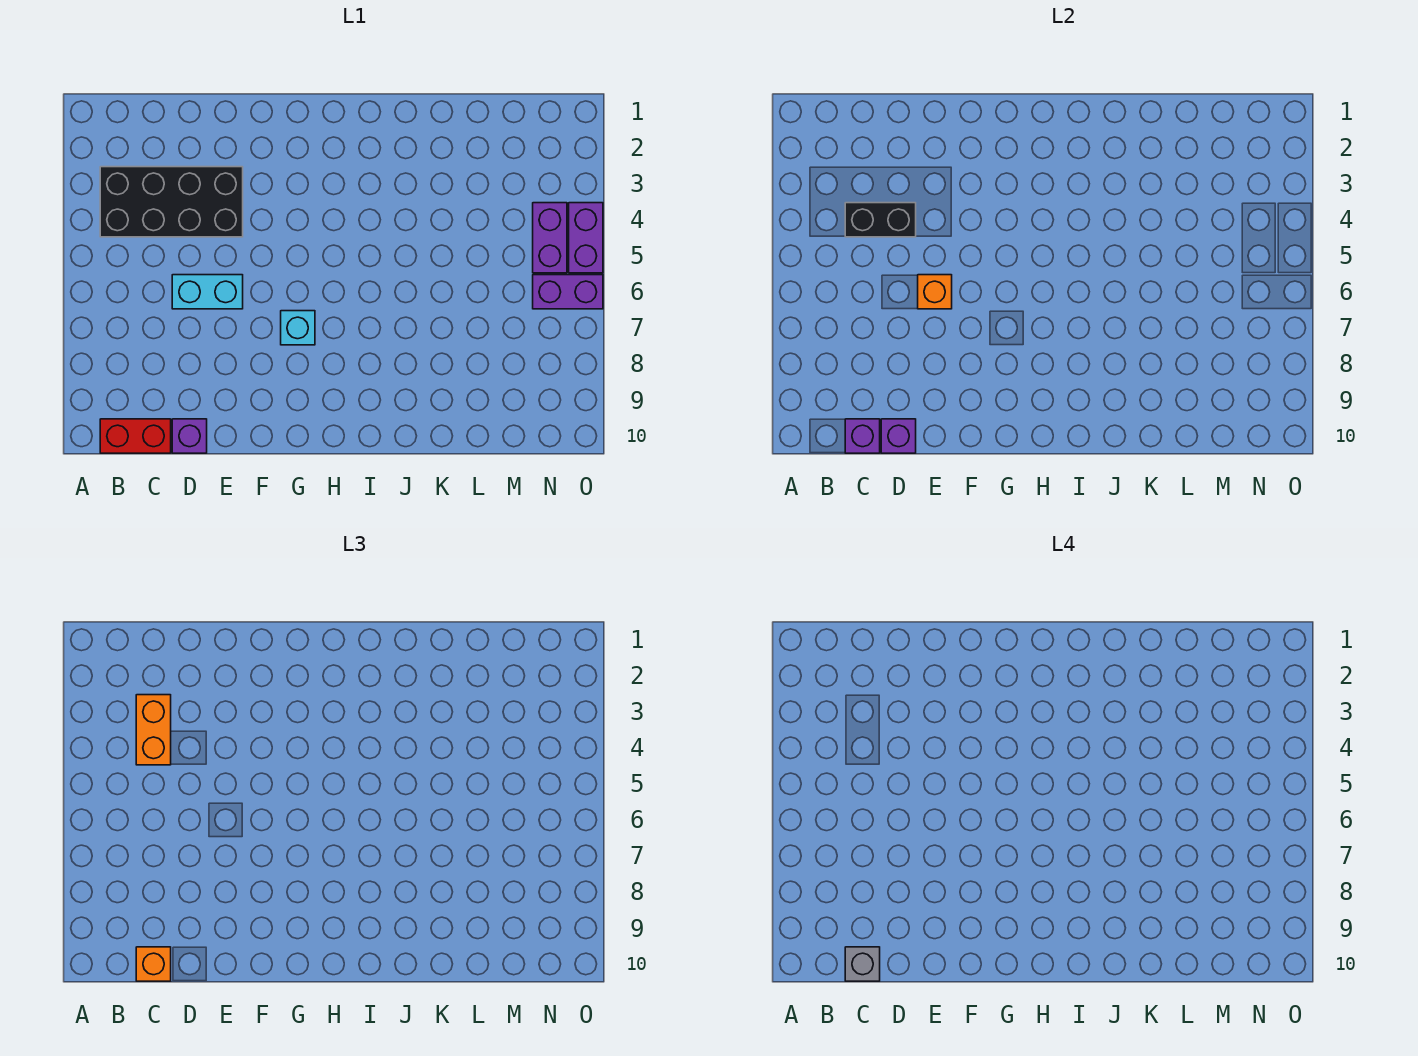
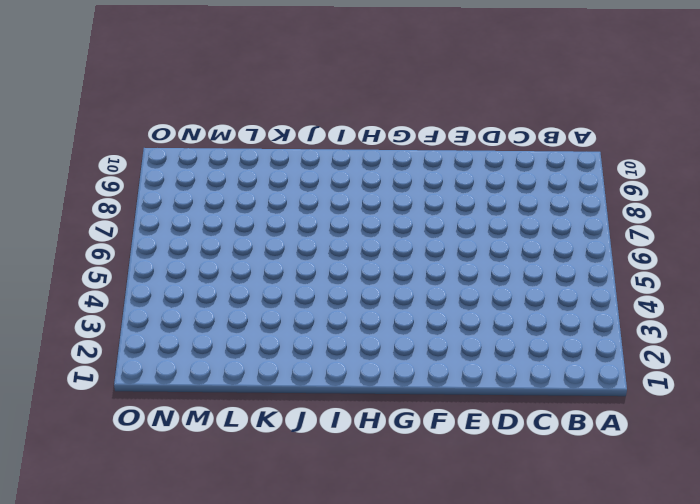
none -> black brick B3:E4 level 1
none -> red brick B10:C10 level 1
none -> cyan brick D6:E6 level 1

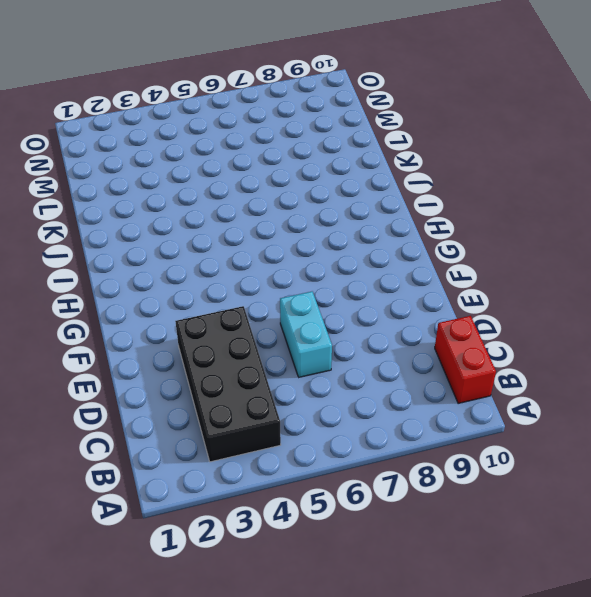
none -> purple brick D10 level 1
none -> cyan brick G7 level 1
none -> purple brick N4:N5 level 1

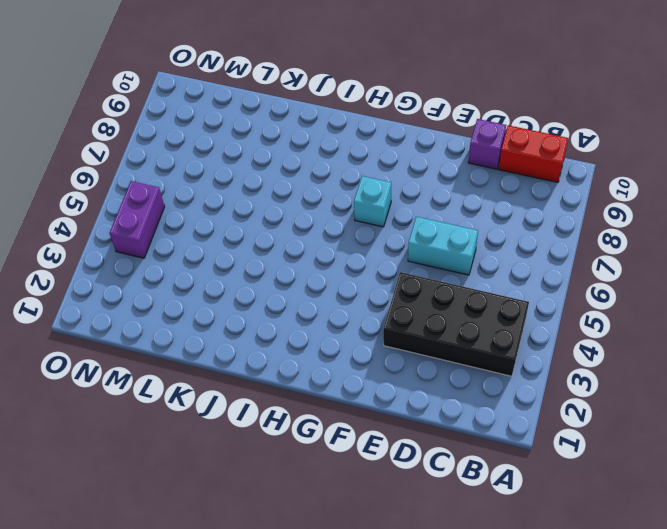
none -> purple brick N6:O6 level 1
none -> purple brick O4:O5 level 1
none -> black brick C4:D4 level 2

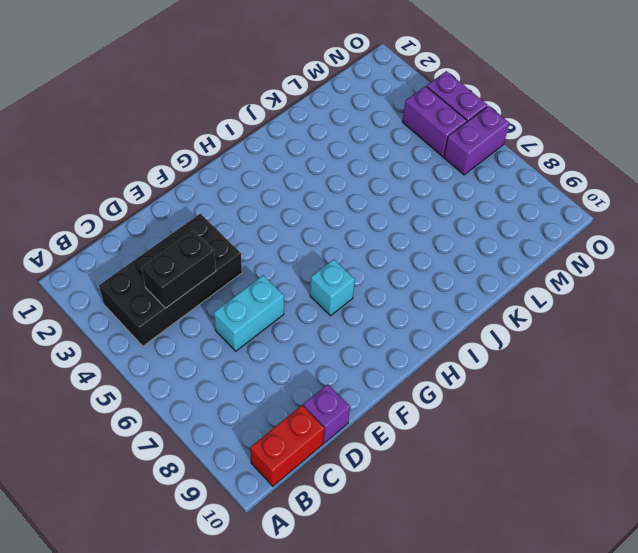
none -> purple brick C10 level 2
none -> purple brick D10 level 2
none -> orange brick E6 level 2

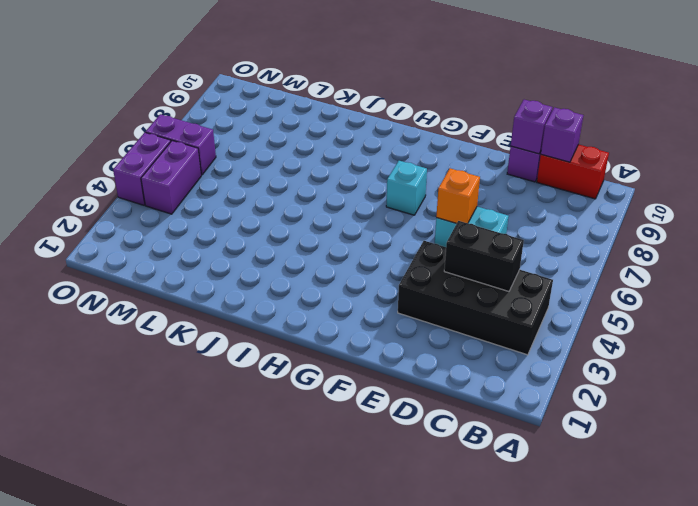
none -> orange brick C3:C4 level 3
none -> orange brick C10 level 3
none -> grey brick C10 level 4

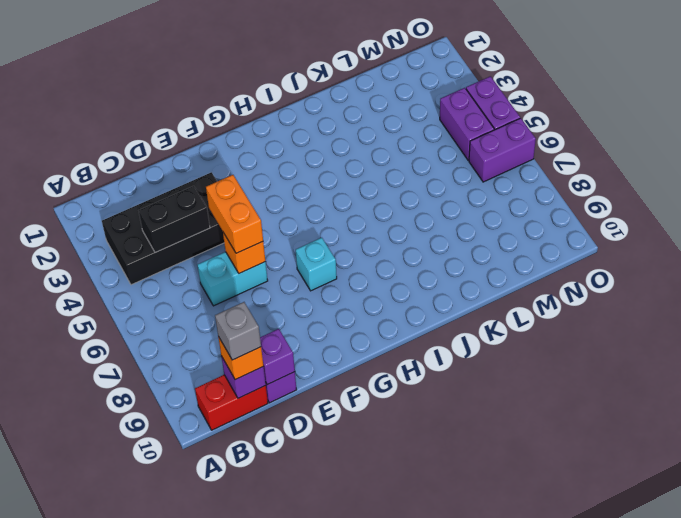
orange brick E5:E6 level 3 -> orange brick C3:C4 level 3

